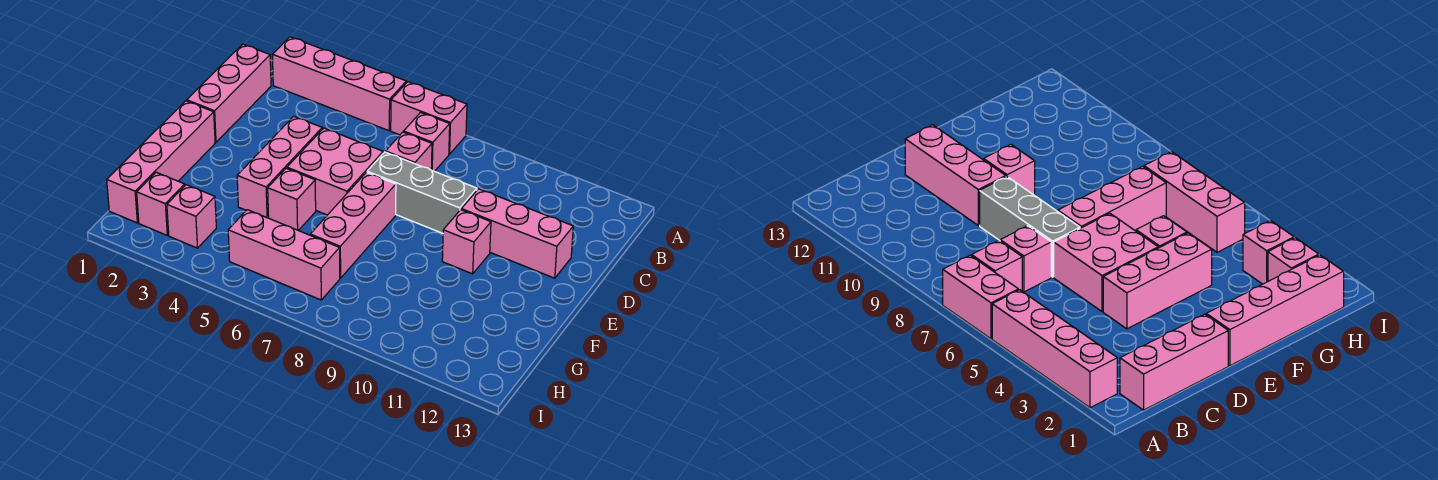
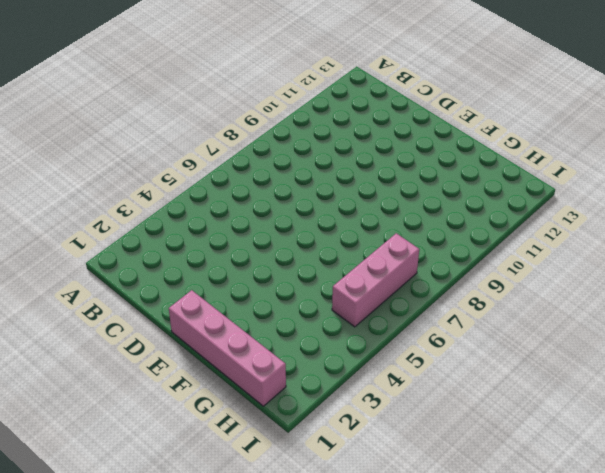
none -> pink brick A2:A5 level 1
none -> pink brick A6:A7 level 1
none -> pink brick B1:D1 level 1

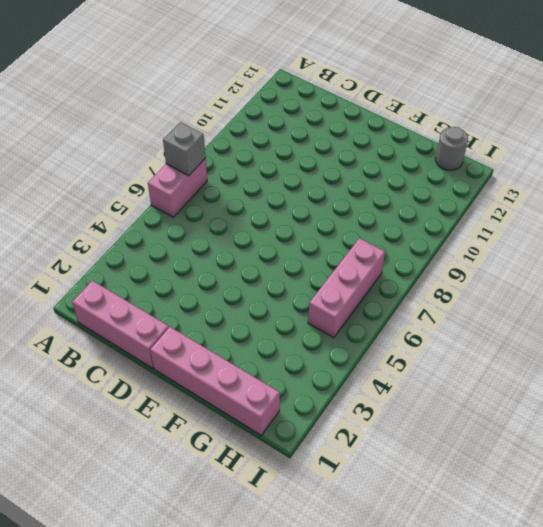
grey brick A7 level 2 -> none
grey round brick H13 level 1 -> none
none -> pink brick A2:A5 level 1
none -> pink brick B7 level 1
none -> pink brick C7 level 1

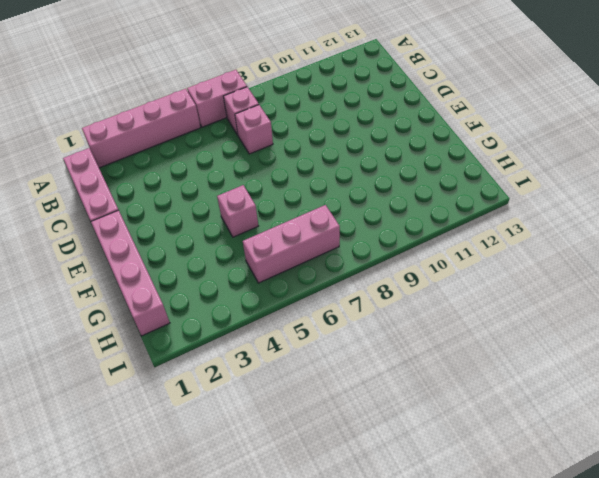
none -> pink brick D4:F4 level 1
none -> pink brick D5:E6 level 1
none -> grey brick D7:D9 level 1

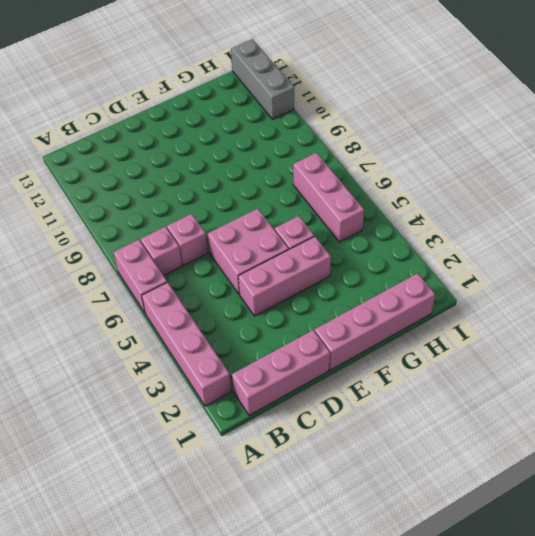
grey brick I11:I13 level 1 -> grey brick D7:D9 level 1
none -> pink brick D10:D12 level 1
none -> pink brick E7:G7 level 1
none -> pink brick E10 level 1

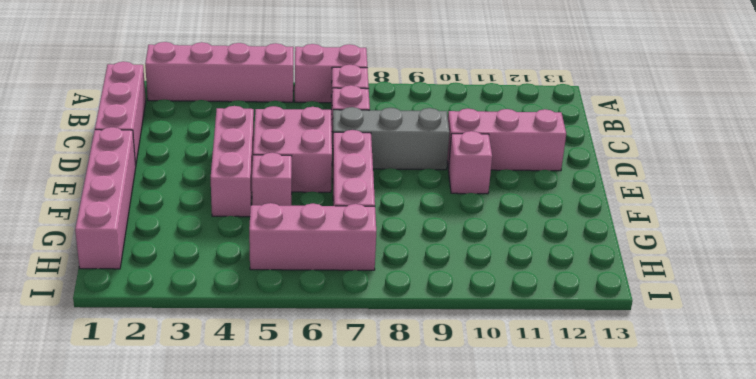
none -> pink brick H2 level 1
none -> pink brick H3 level 1

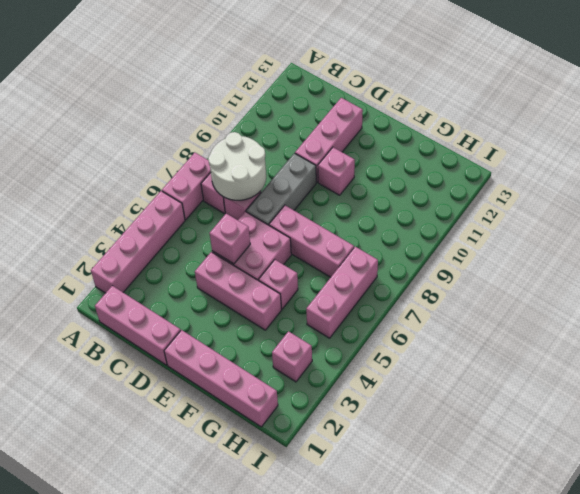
white round brick B7:C8 level 2 -> none
pink brick D5 level 2 -> pink brick H2 level 1

